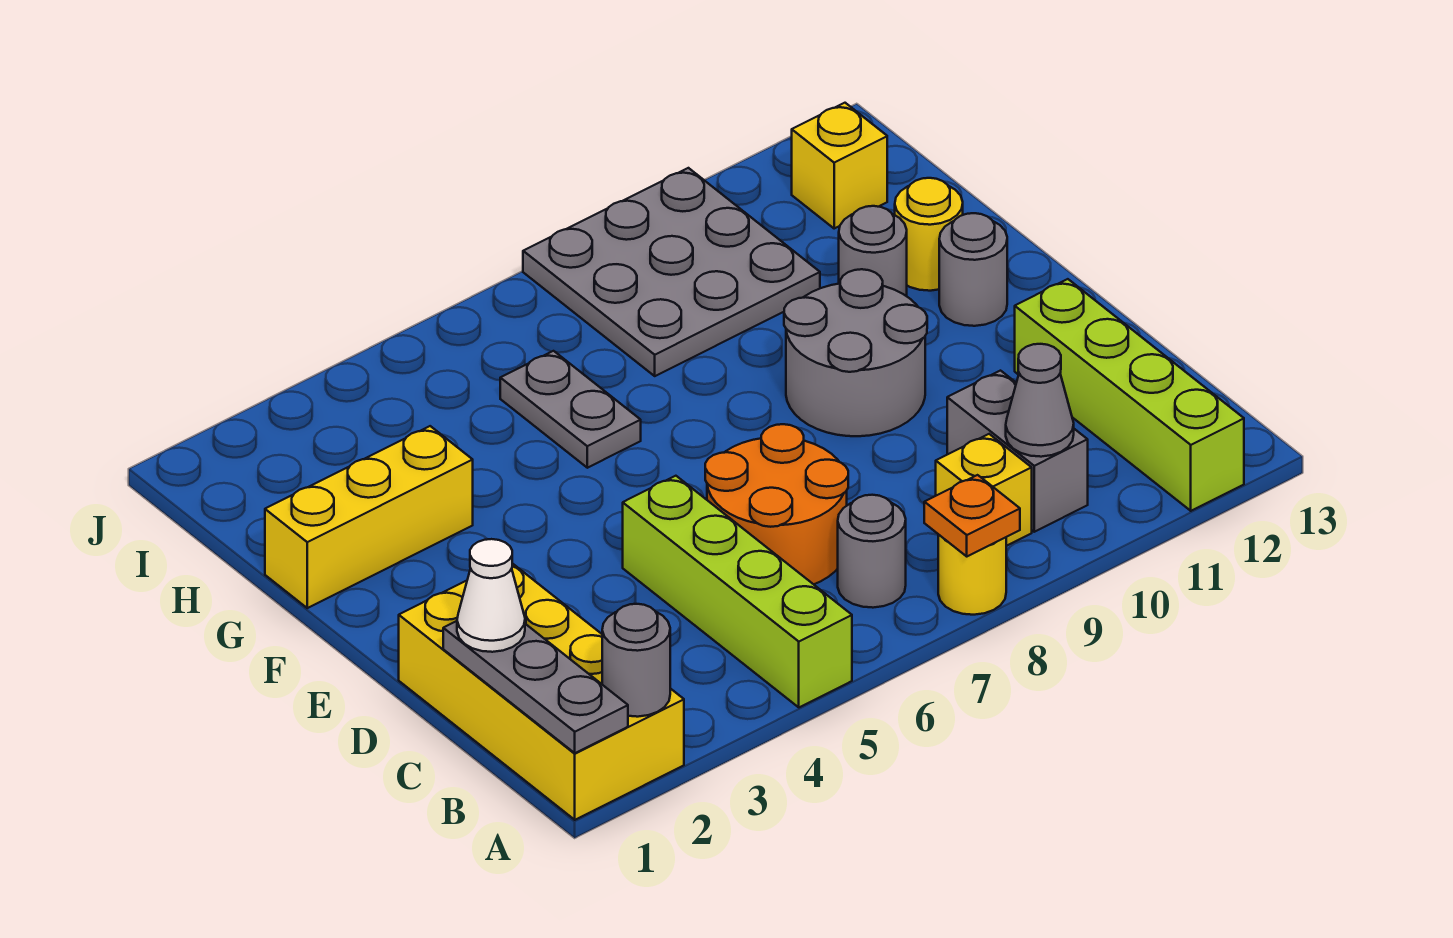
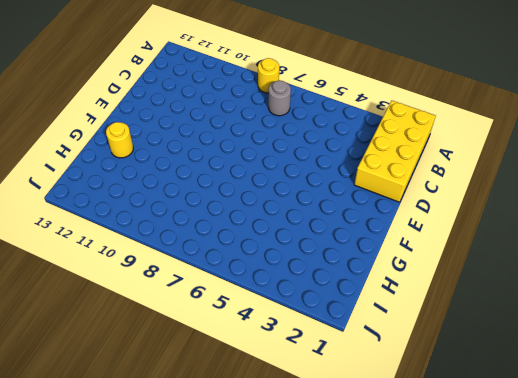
none -> lime brick A5:D5 level 1
none -> lime brick A12:D12 level 1
none -> yellow brick B9 level 1

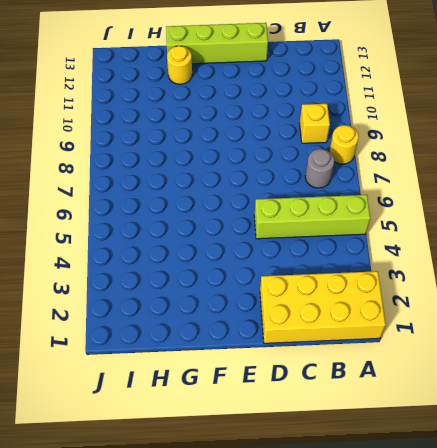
lime brick D13:G13 level 1 -> lime brick A12:D12 level 1
none -> grey brick B10:C10 level 1
none -> orange round brick C6:D7 level 1
none -> grey round brick E9:F10 level 1

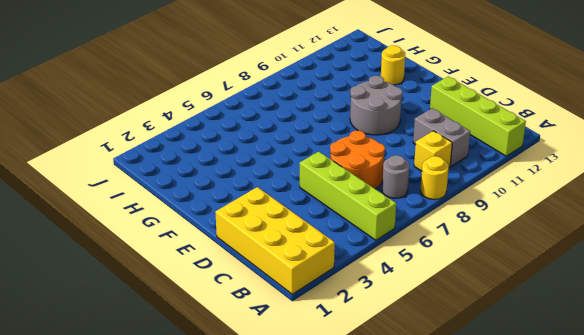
none -> grey round brick F12 level 1
none -> yellow brick G1:G3 level 1
none -> grey plate G6:H6 level 1

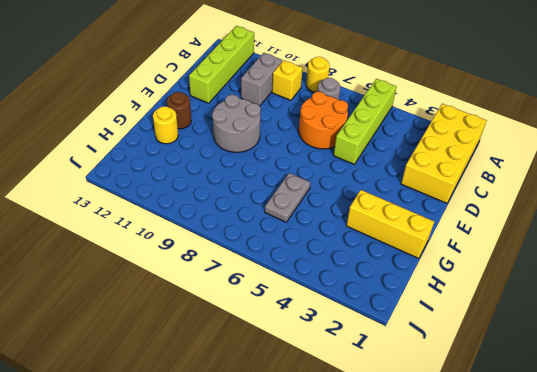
brown round brick F12 level 1 -> grey round brick F12 level 1
none -> grey round brick G11 level 1
none -> grey plate H8:J10 level 1
none -> yellow brick I12 level 1

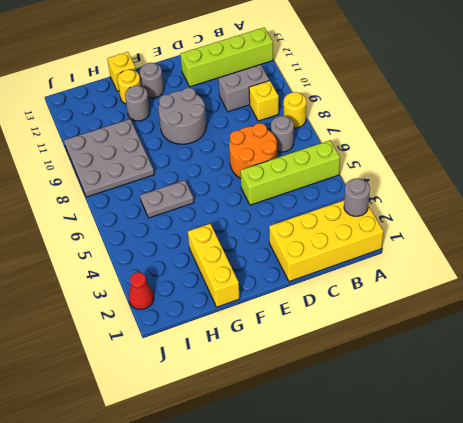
yellow brick G13 level 1 -> yellow brick I12 level 1
red cone J2 level 1 -> none
none -> grey plate A1:C1 level 2
none -> orange plate A8 level 2
none -> grey cone B10 level 2

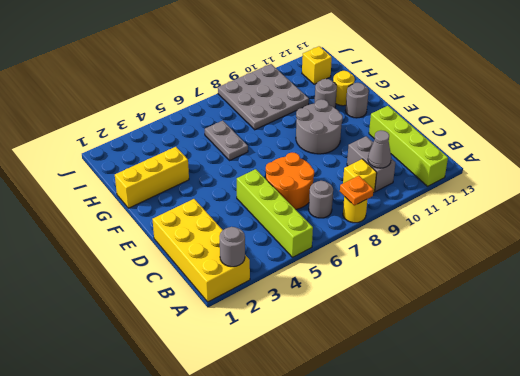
none -> grey plate A1:C1 level 2
none -> white cone C1 level 3

